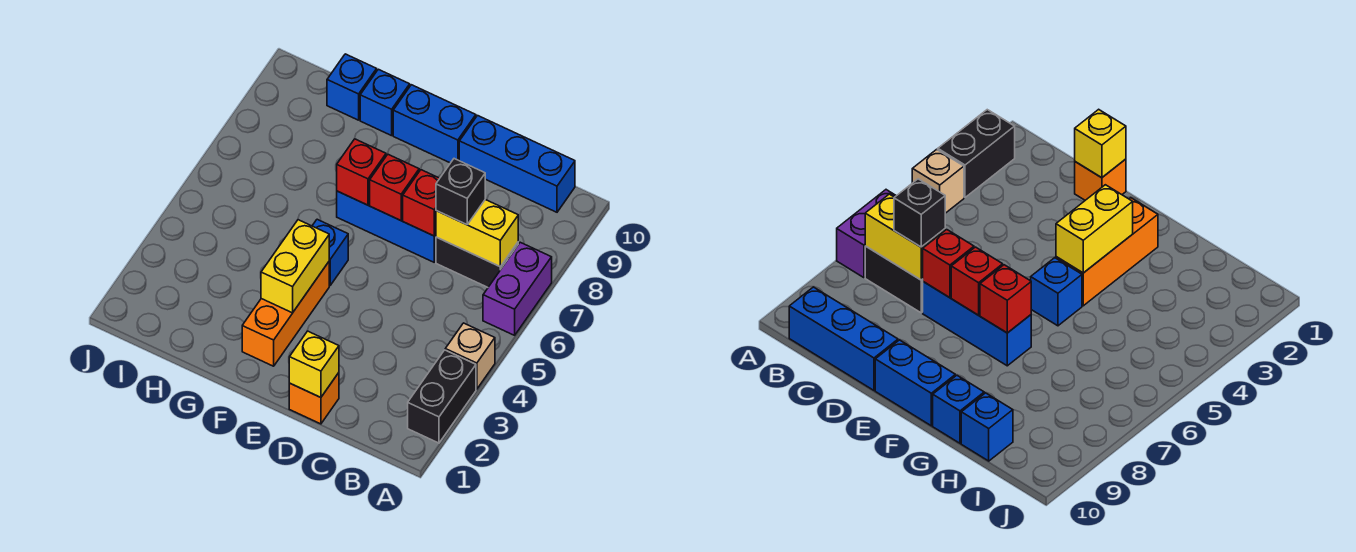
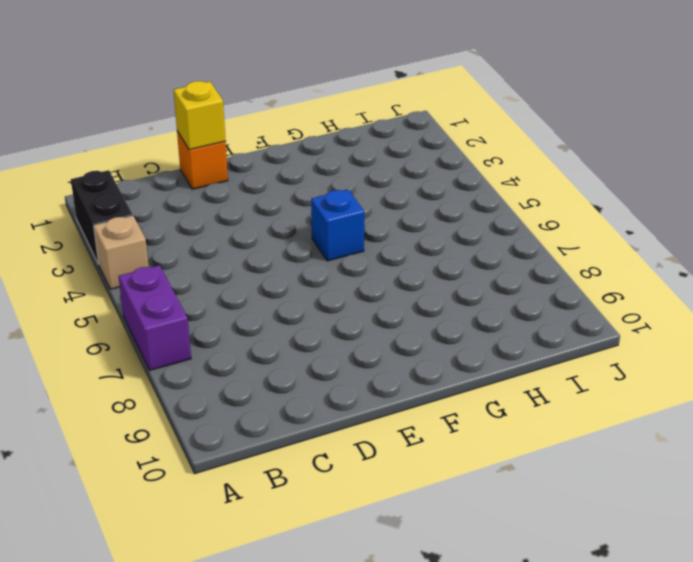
none -> black brick B7:C7 level 1
none -> blue brick B10:D10 level 1
none -> blue brick D7:F7 level 1

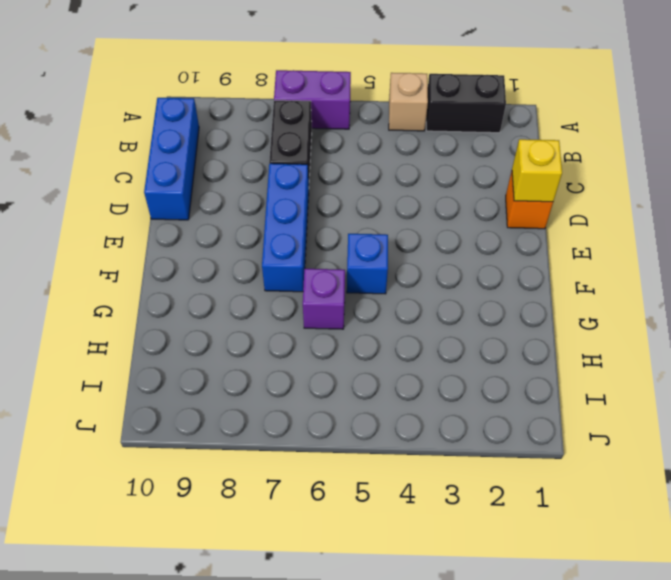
purple brick G6 level 1 -> none
none -> blue brick E10:F10 level 1
none -> orange brick F2:F4 level 1
none -> blue brick G10 level 1

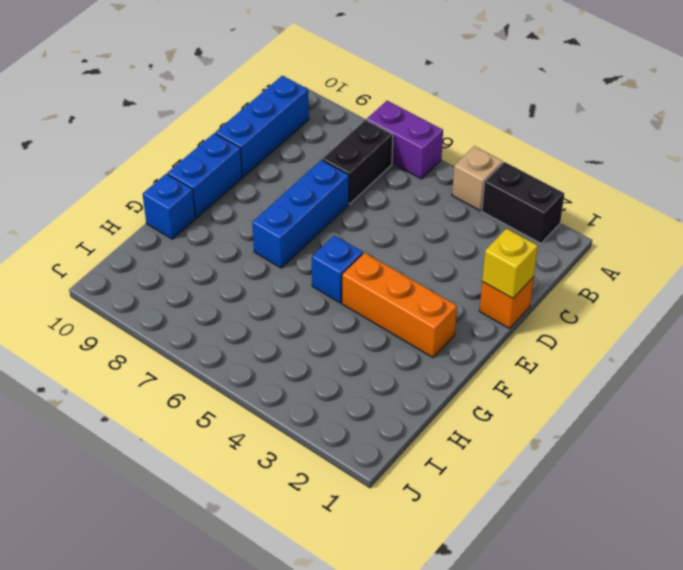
none -> blue brick H10 level 1
none -> yellow brick B7:C7 level 2
none -> red brick D7 level 2

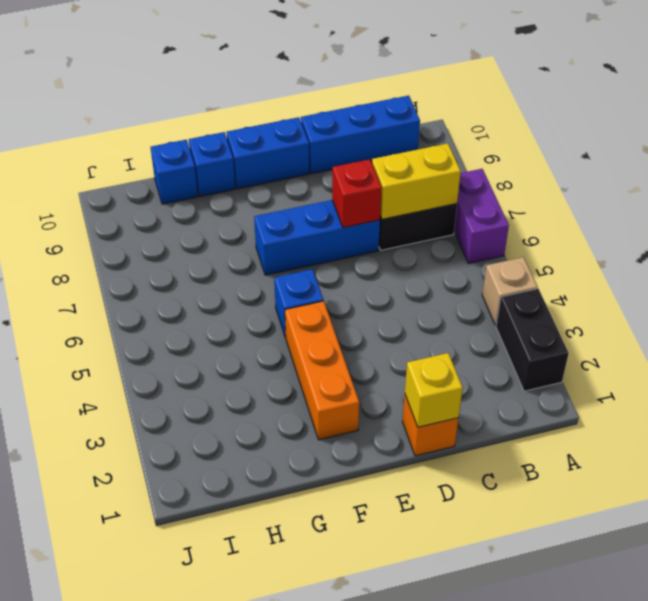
none -> red brick E7 level 2
none -> yellow brick F3:F4 level 2
none -> red brick F7 level 2

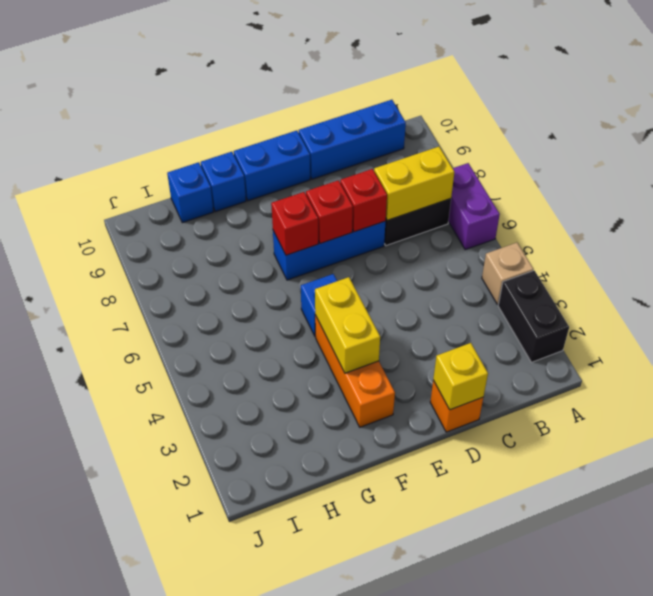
none -> black brick C7 level 3

